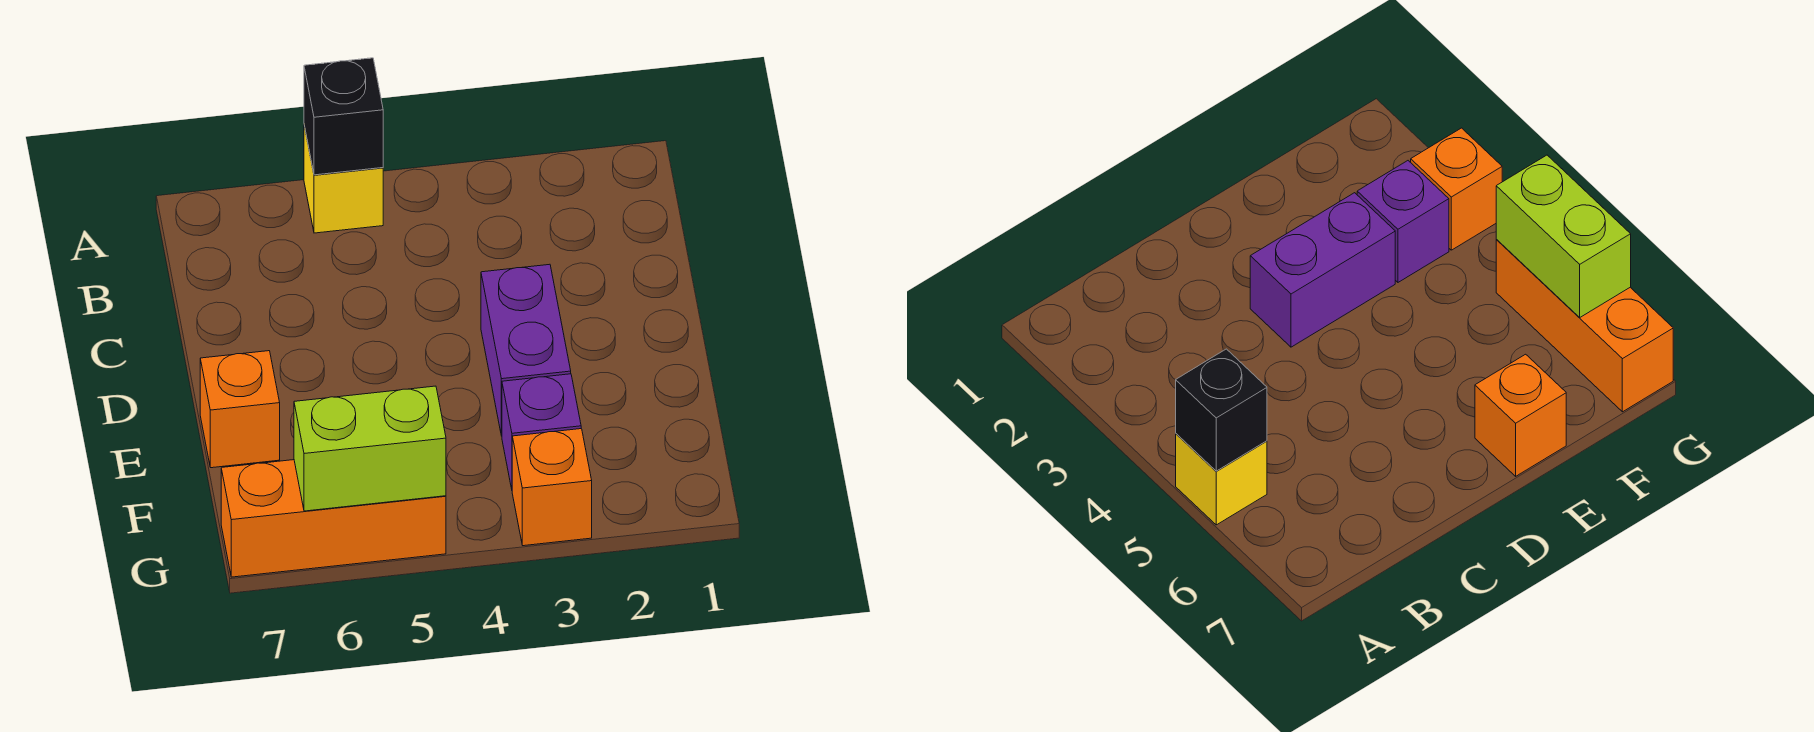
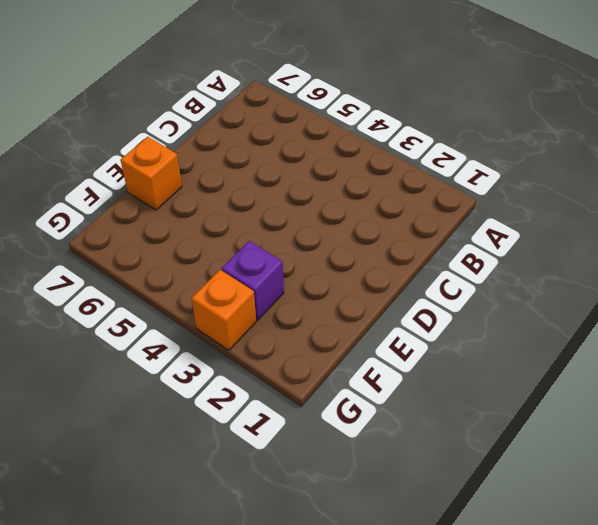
none -> yellow brick A5 level 1
none -> purple brick D3:E3 level 1

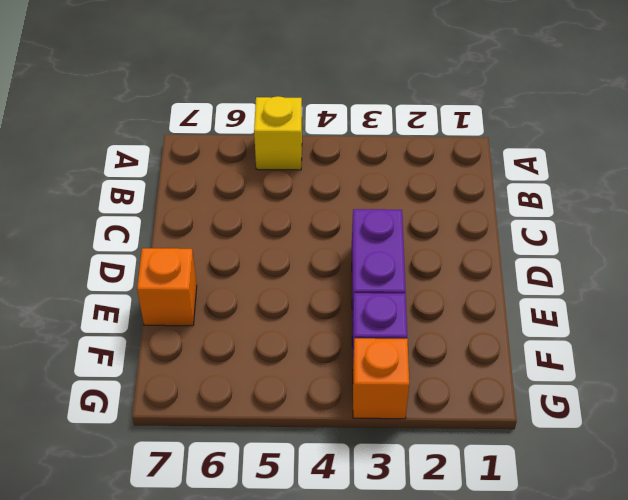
none -> orange brick G5:G7 level 1
none -> black brick A5 level 2

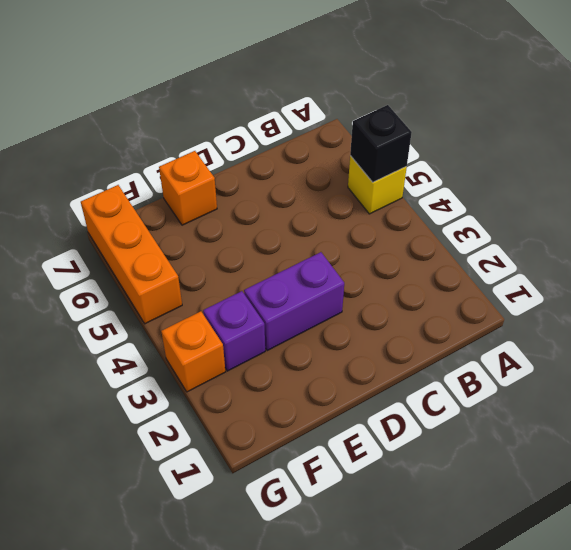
none -> lime brick G5:G6 level 2

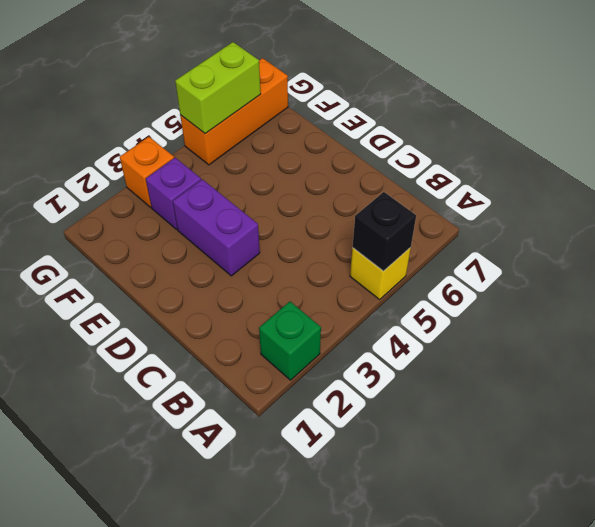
green brick A2 level 1 -> none
none -> orange brick E7 level 1

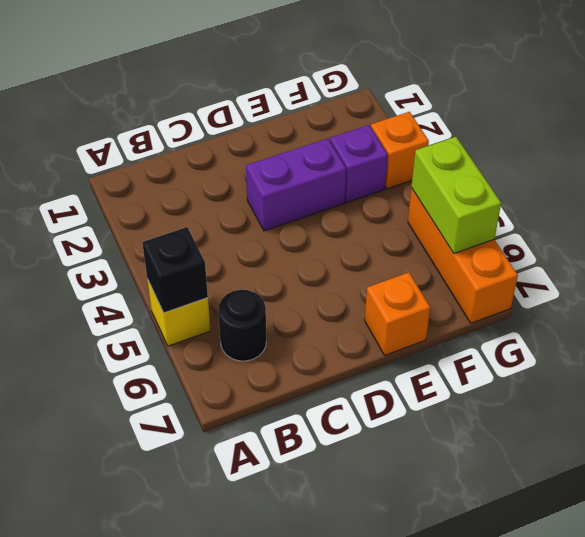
black round brick B6 level 1 -> none

